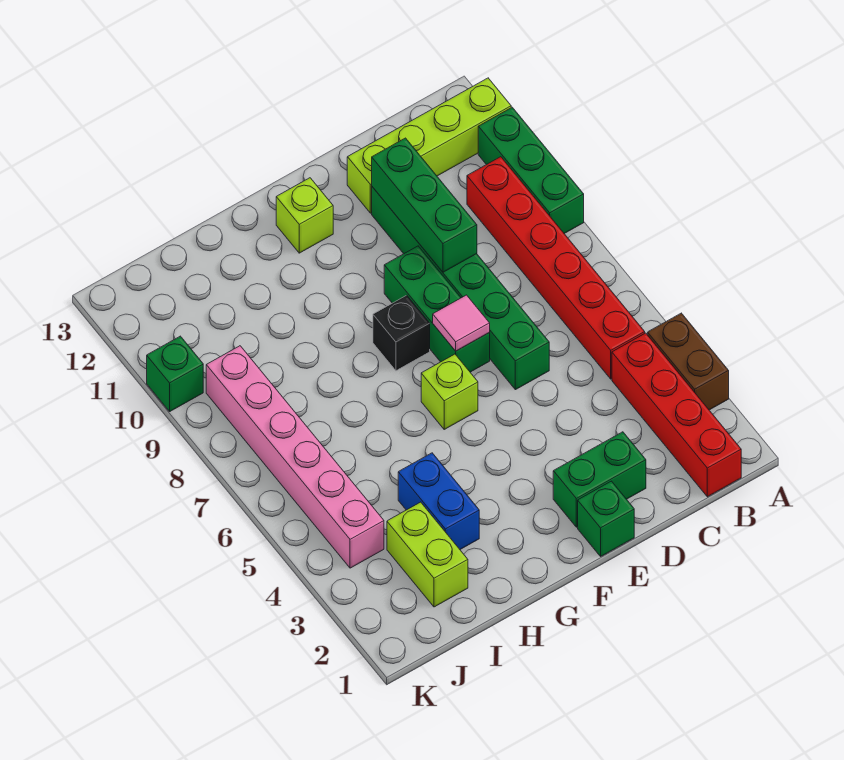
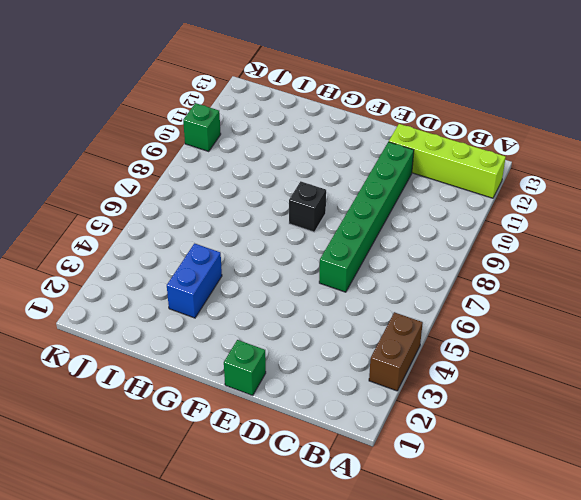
none -> green brick A9:A11 level 1
none -> red brick B1:B4 level 1
none -> red brick B5:B10 level 1

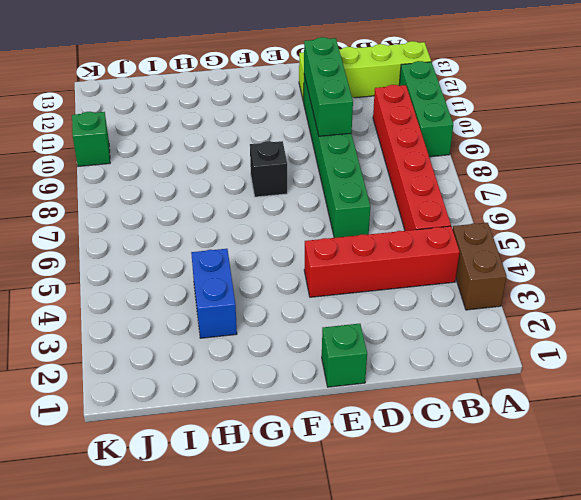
red brick B4:E4 level 1 -> red brick B1:B4 level 1
none -> green brick D2:E2 level 1
none -> green brick E7:E9 level 1
none -> lime brick F6 level 1

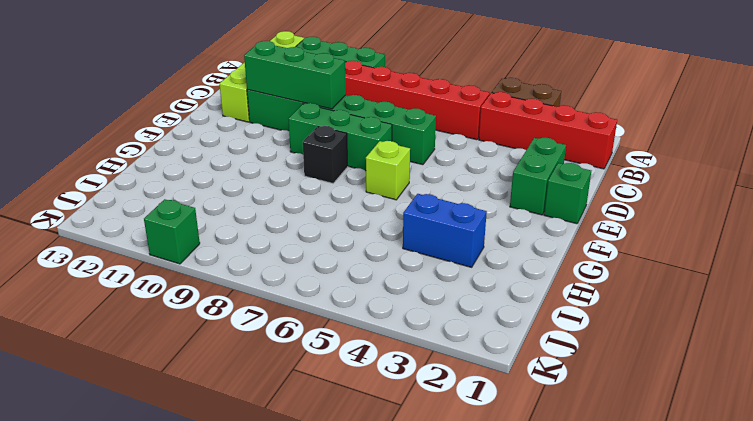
none -> lime brick F12 level 1
none -> lime brick I2:I3 level 1
none -> pink brick J4:J9 level 1

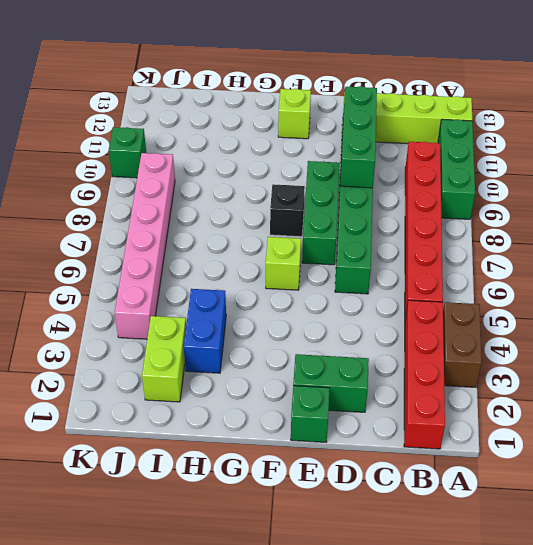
none -> pink tile E7 level 2

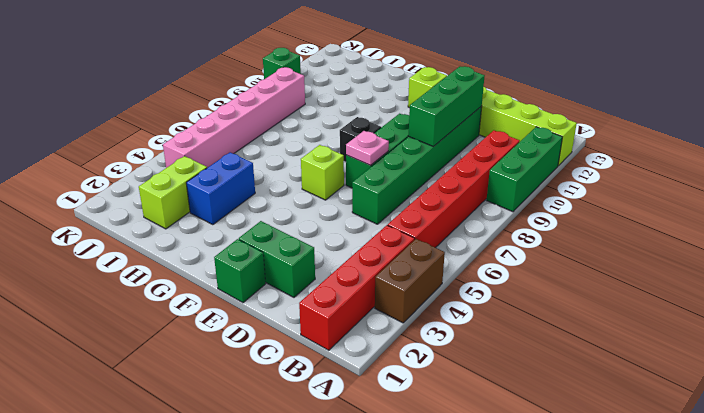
pink plate E7 level 2 -> pink tile E7 level 2

